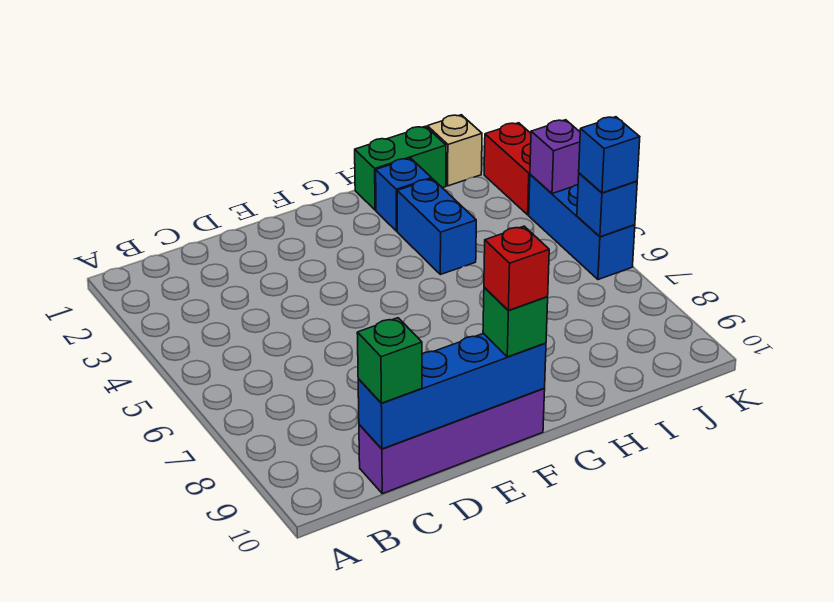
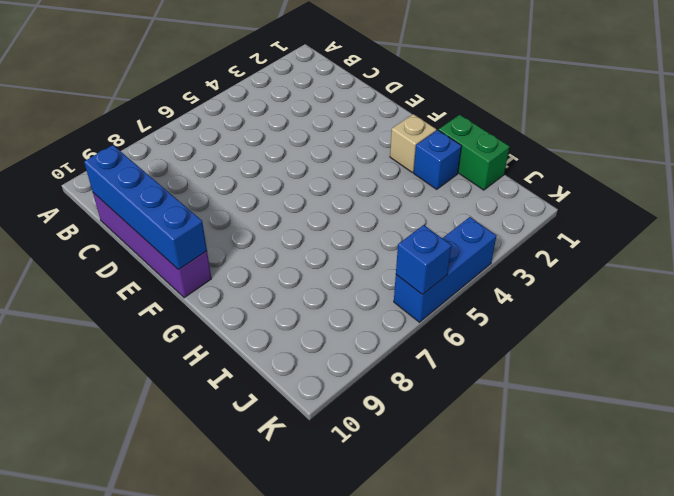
tan brick G2 level 1 -> tan brick J1 level 1
none -> blue brick H3:H4 level 1
none -> red brick K2:K3 level 1
none -> purple brick K4 level 2

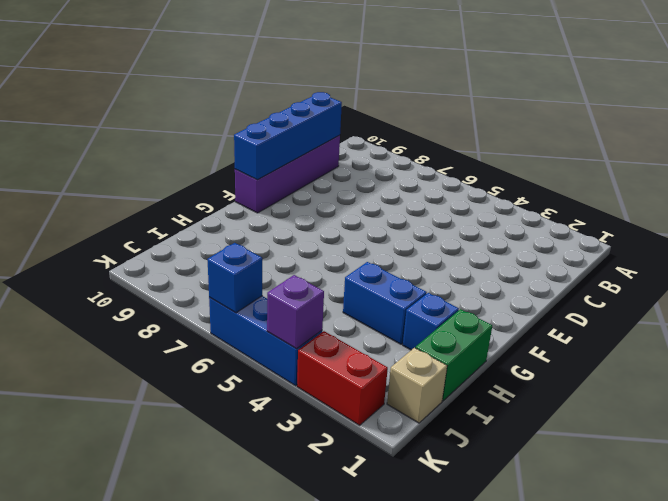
none -> green brick C10 level 3
none -> green brick F10 level 3
none -> blue brick K6 level 3

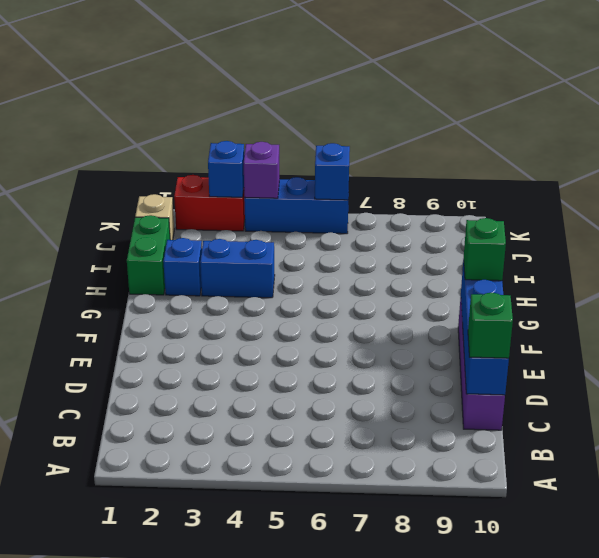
blue brick K3 level 2 -> blue brick K6 level 3
none -> red brick F10 level 4

